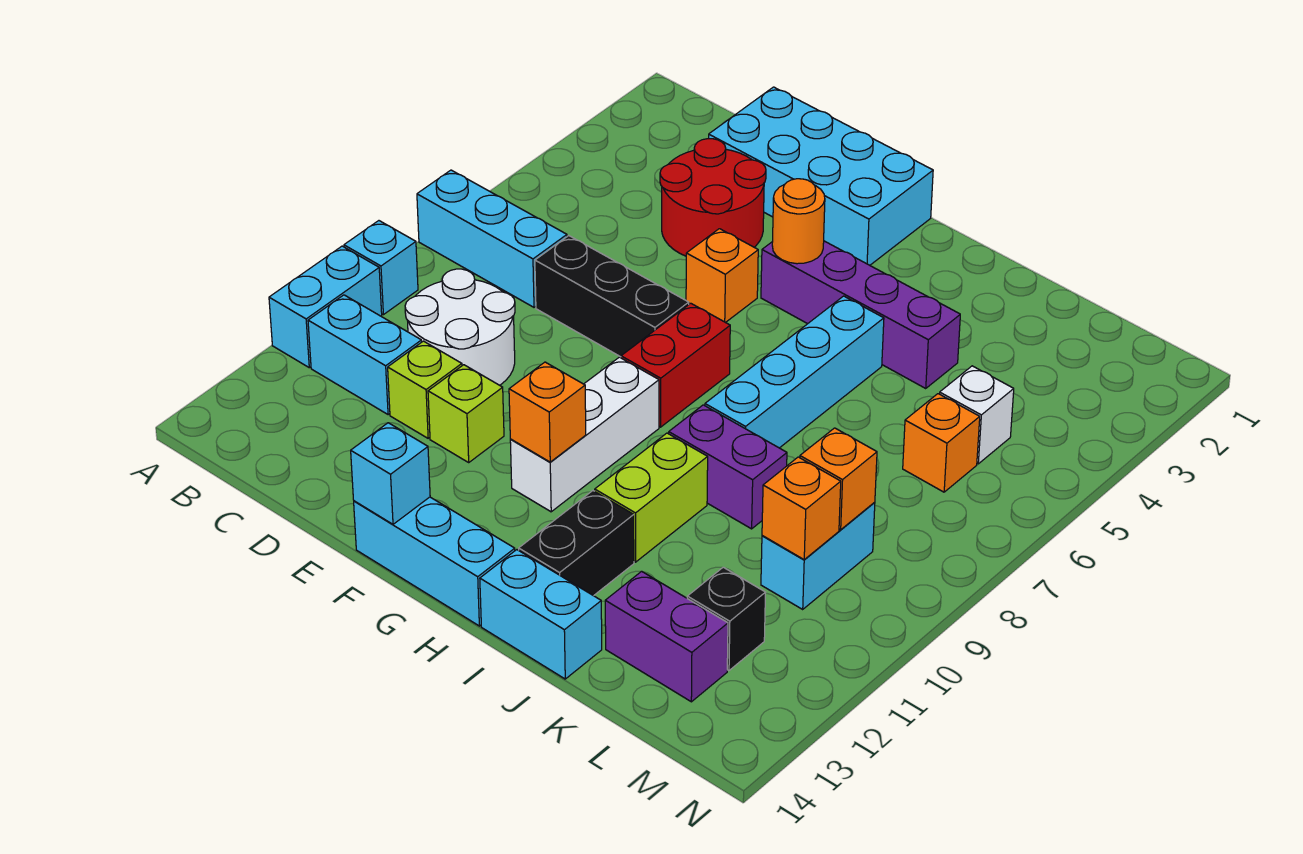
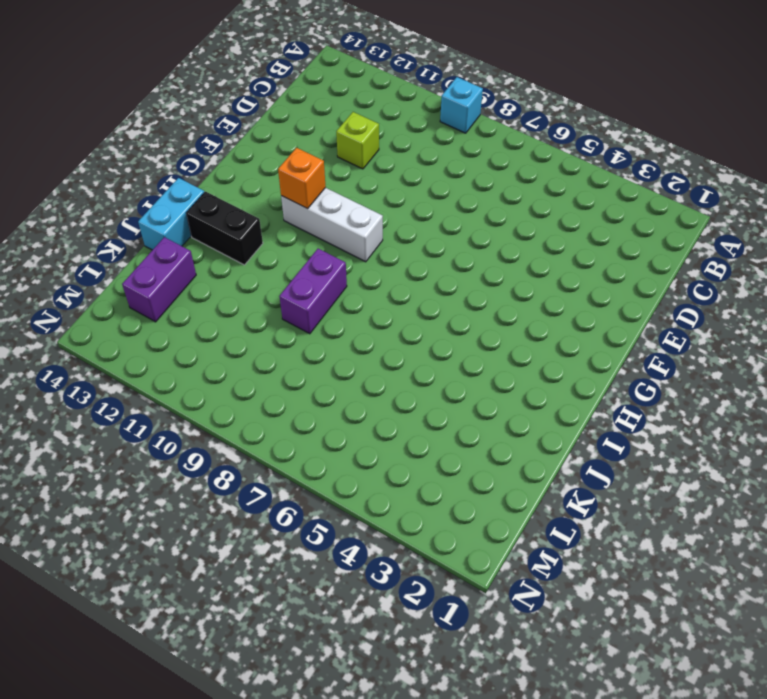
none -> cyan brick A7:C7 level 1
none -> cyan brick A10:A11 level 1
none -> cyan brick B11:C11 level 1
none -> white round brick C9:D10 level 1

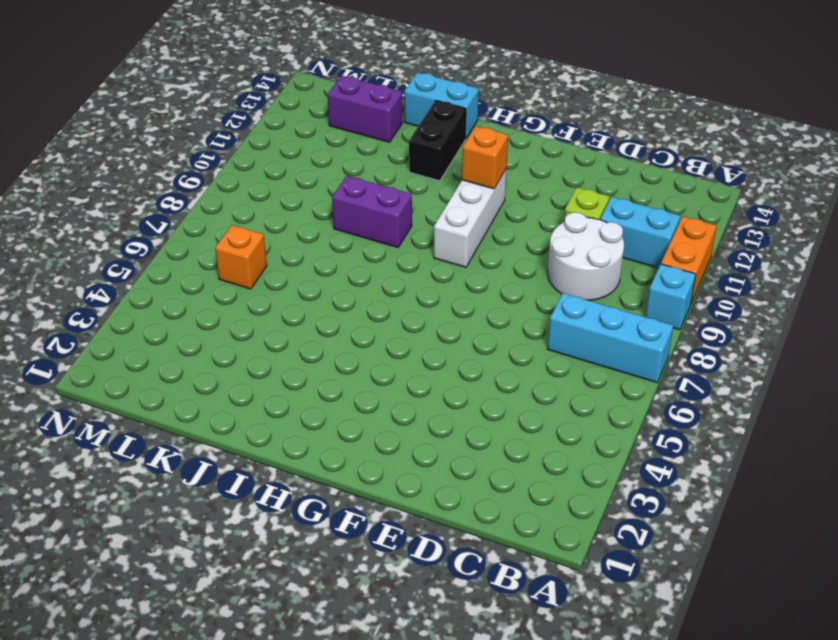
orange brick A10:A11 level 1 -> cyan brick A10:A11 level 1
none -> cyan brick D1:G2 level 1
none -> red round brick D3:E4 level 1
none -> black brick D7:F7 level 1
none -> lime brick E11 level 1

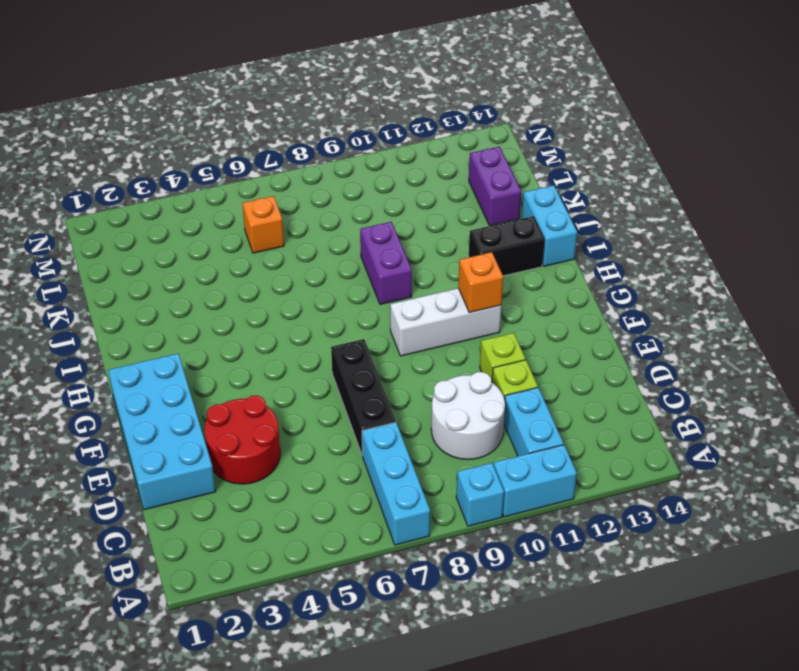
none -> orange brick F5 level 1
none -> cyan brick F14:H14 level 1
none -> purple brick G4:J4 level 1
none -> red brick G7:G8 level 1

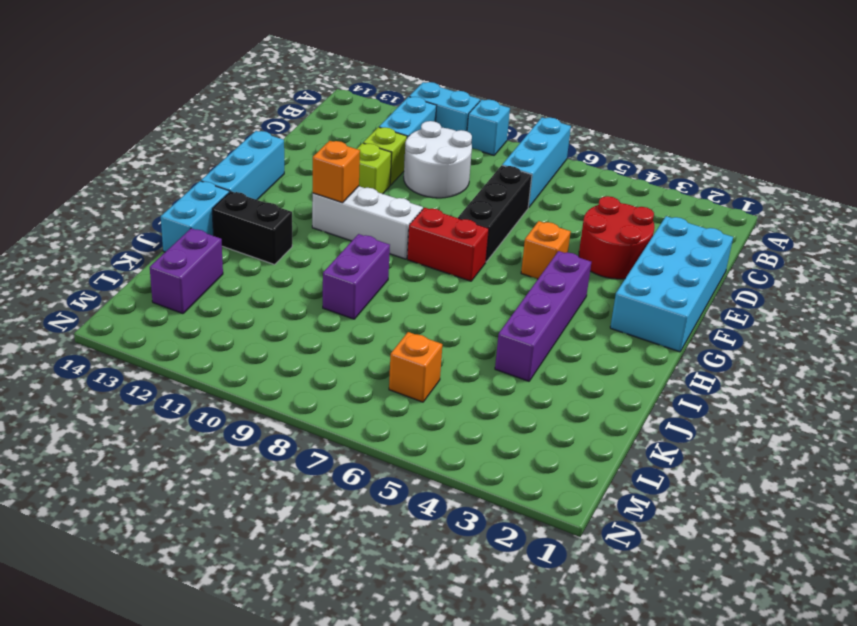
none -> cyan brick I5:I8 level 1
none -> lime brick I10:I11 level 1
none -> white brick L5 level 1
none -> cyan brick L9:L10 level 1

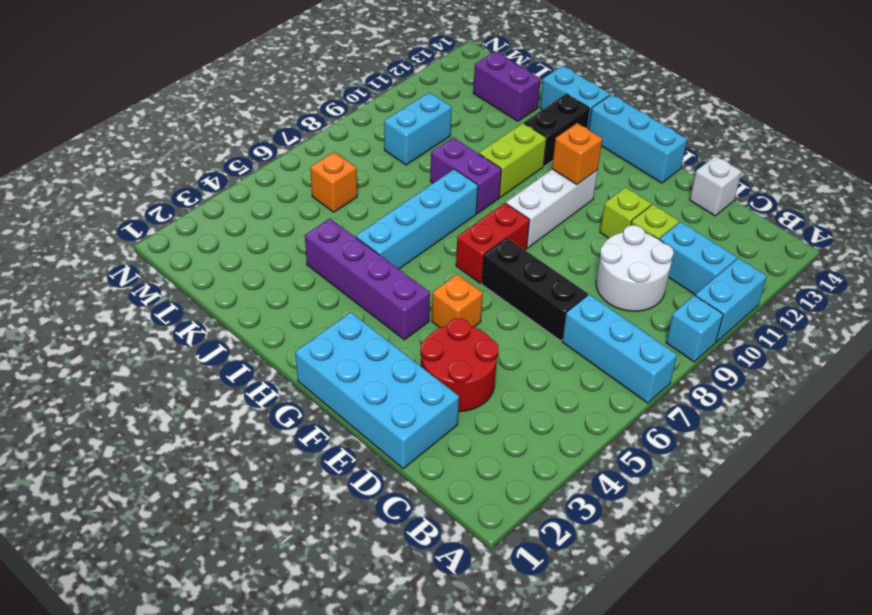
white brick D14 level 1 -> white brick L5 level 1
none -> black brick L12 level 1
none -> cyan brick F14 level 2
none -> orange round brick G4 level 2
none -> orange brick L9 level 2

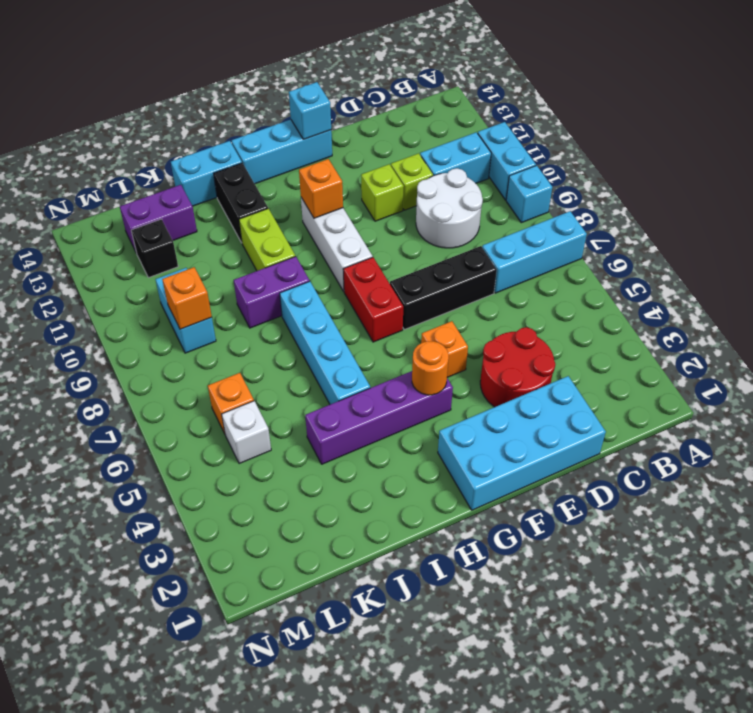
none -> orange brick L10 level 2

